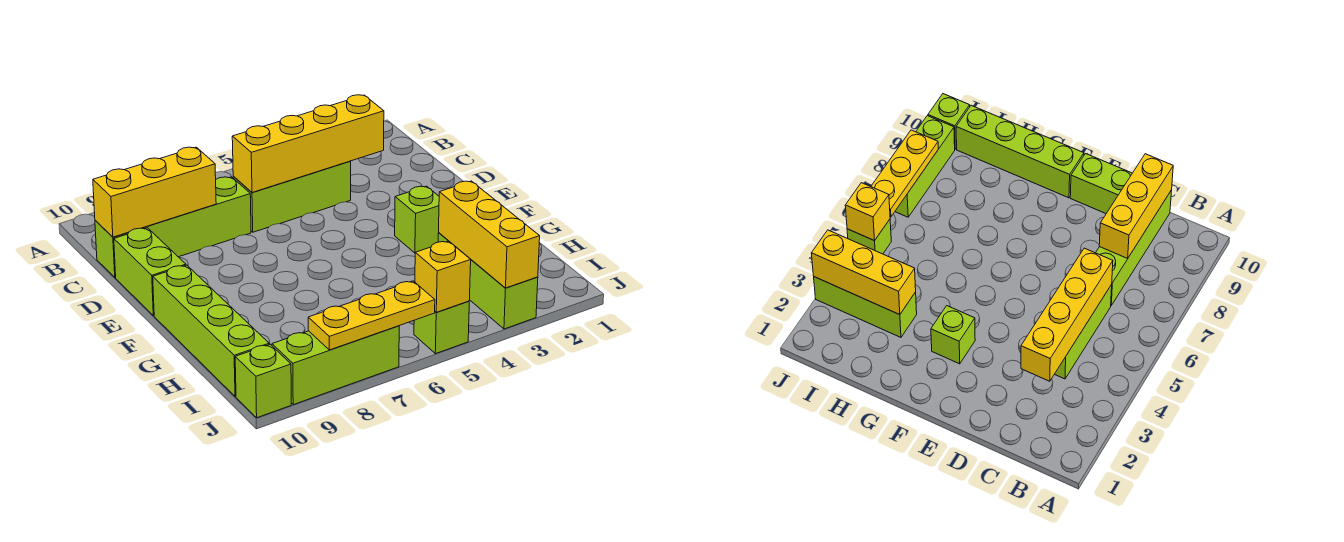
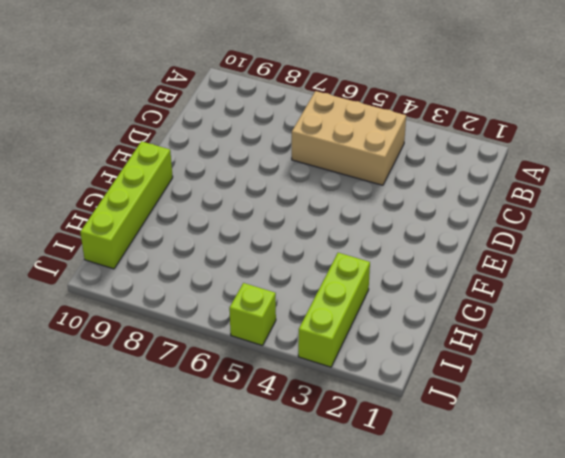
tan brick B4:C6 level 1 -> lime brick C4:C6 level 1
none -> lime brick C7:C10 level 1
none -> lime brick D10:E10 level 1
none -> lime brick F3 level 1

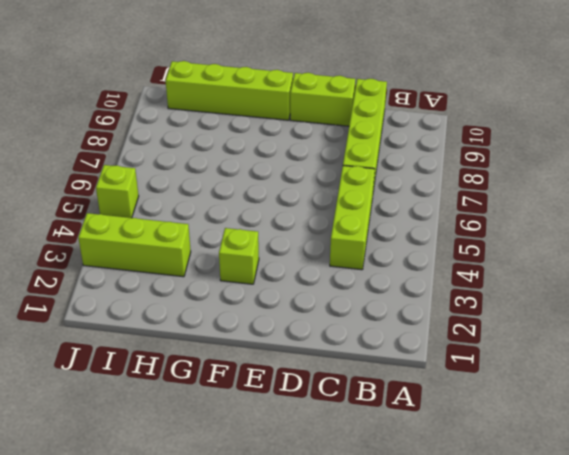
none -> lime brick J7:J9 level 1
none -> lime brick J10 level 1
none -> yellow brick C3:C6 level 2

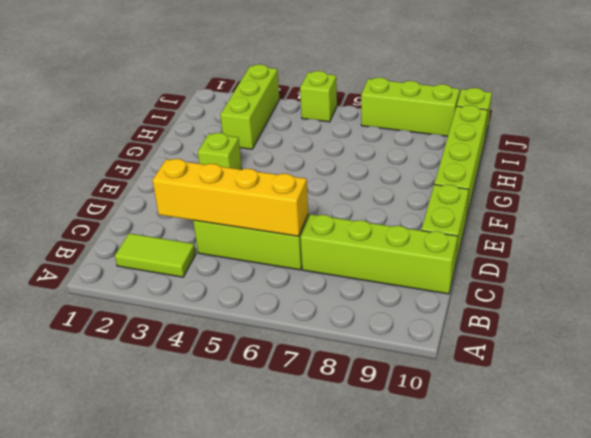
lime tile B2:B3 level 1 -> none
none -> yellow brick C8:C10 level 2
none -> yellow brick H3:J3 level 2
none -> yellow brick J5 level 2

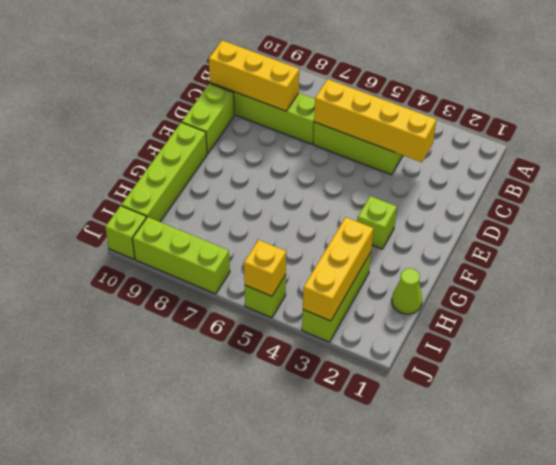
lime cone H1 level 1 -> none
none -> yellow plate J6:J8 level 2

